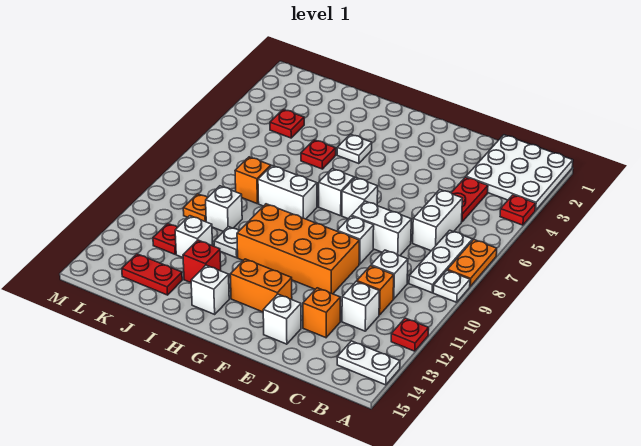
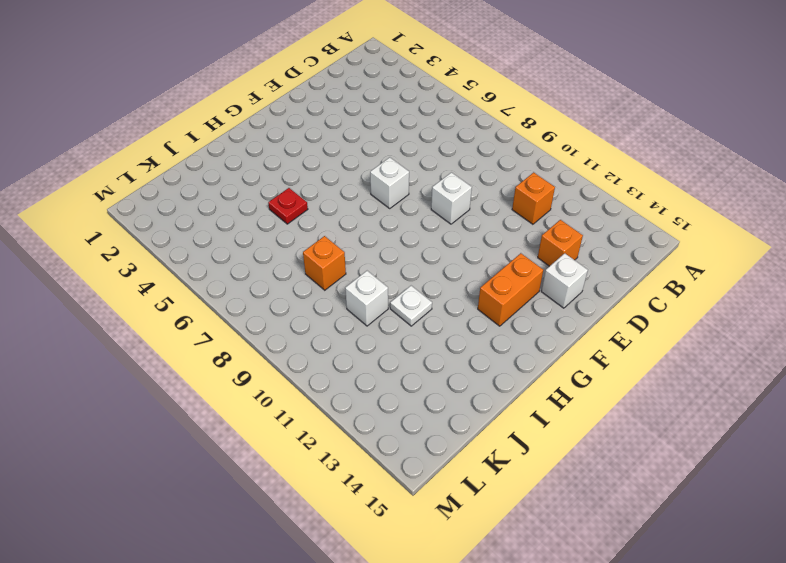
none -> white plate A1:C3 level 1
none -> red plate A4 level 1
none -> orange plate A7:A8 level 1
none -> white plate A9 level 1

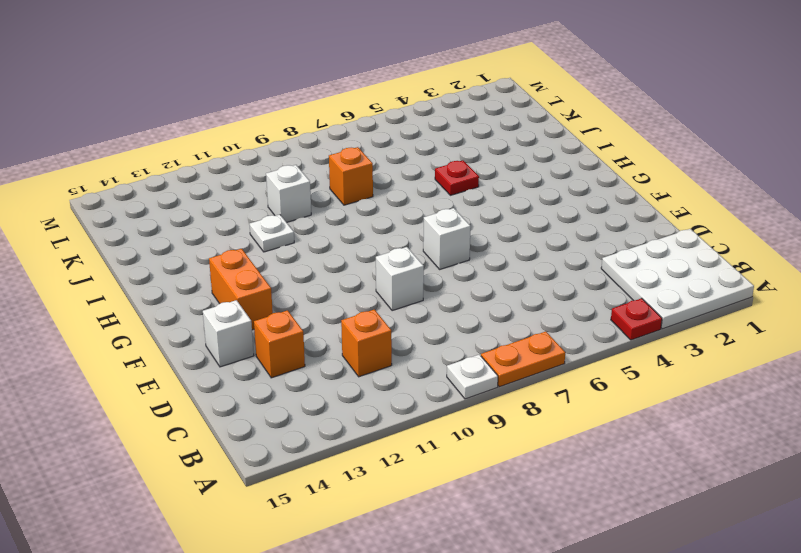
none -> red plate A12 level 1
none -> white plate A14:B14 level 1
none -> white plate B7:B9 level 1
none -> red plate C4:C5 level 1

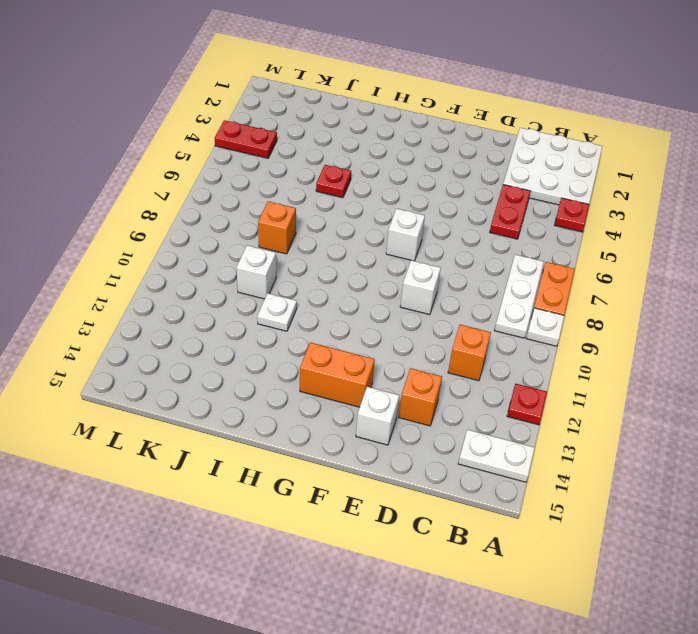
red plate L4:M4 level 1 -> red plate J14:K14 level 1
none -> white brick C6:C7 level 1
none -> white brick C10 level 1
none -> white brick C12 level 1
none -> white brick D8:E8 level 1

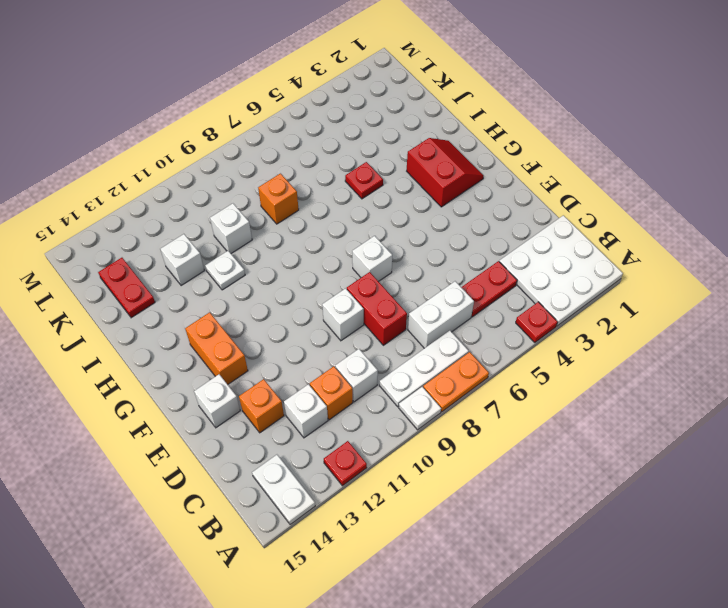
red brick D8:E8 level 1 -> white brick D8:E8 level 1
red slope G2:H3 level 1 top 3 -> none
none -> orange brick E10:H11 level 1
none -> white brick G7 level 1
none -> white plate H4 level 1
none -> white brick H8:I8 level 1

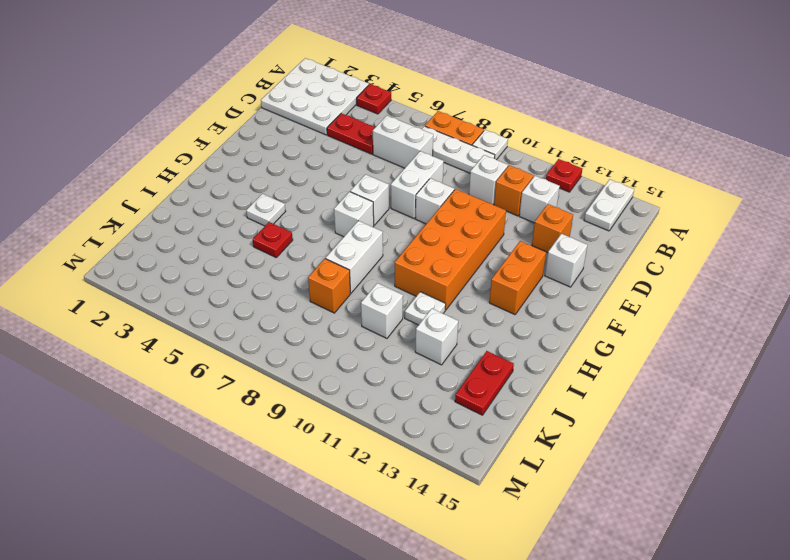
none -> white brick H14 level 1
none -> red brick I13 level 1
none -> red plate K4 level 1
none -> orange plate K10 level 1

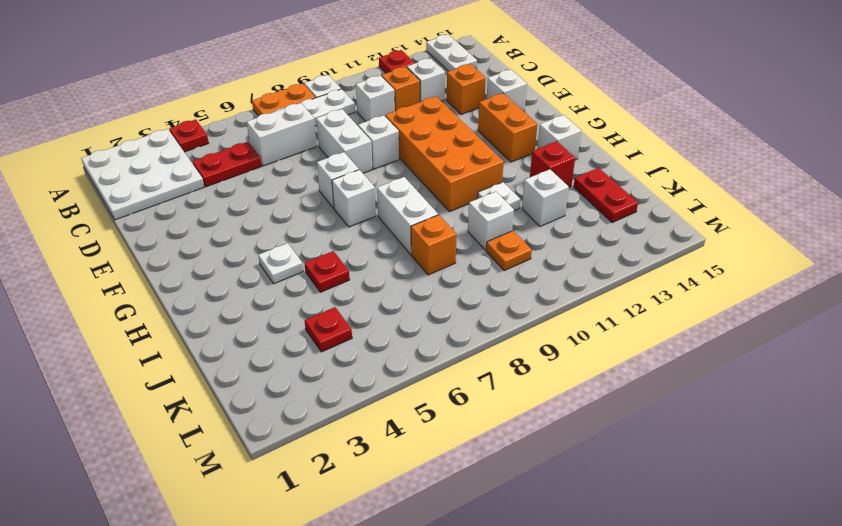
none -> red plate K12 level 1

